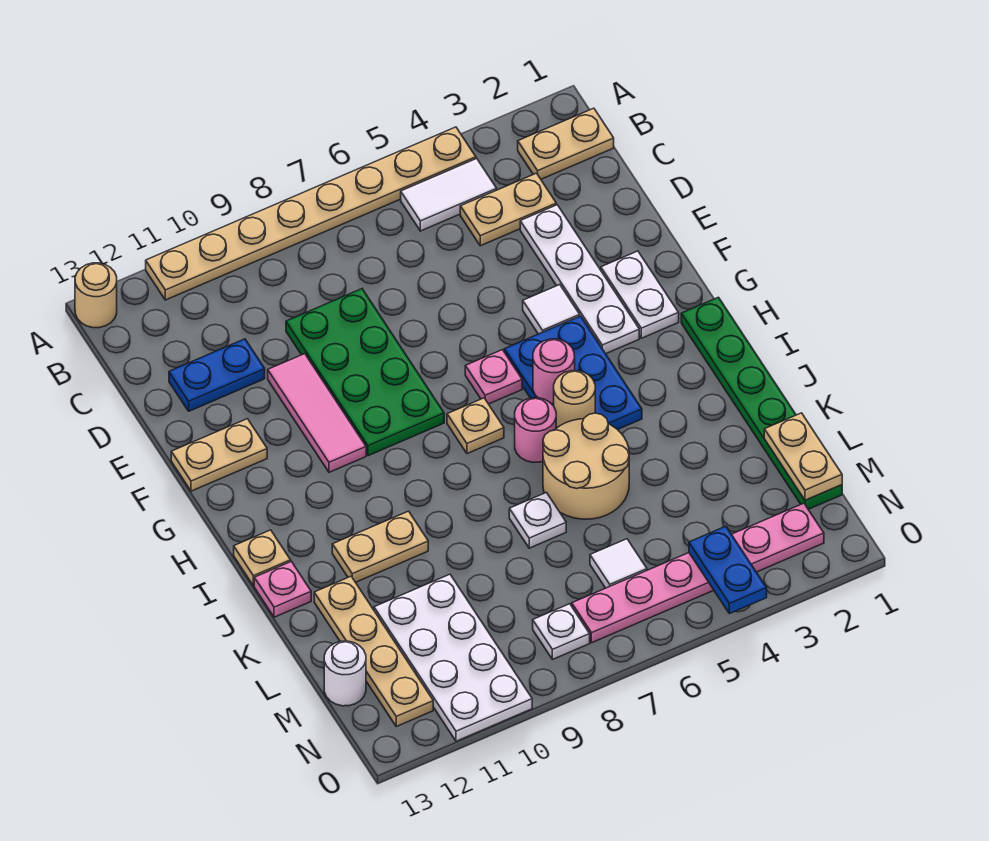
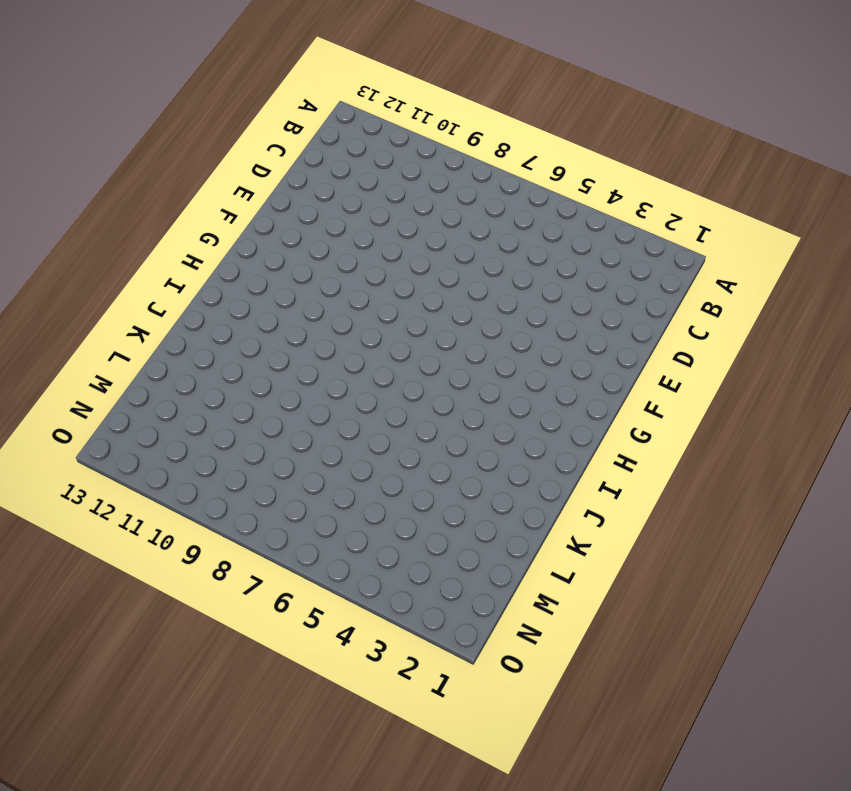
none -> tan plate A4:A11 level 1
none -> tan round brick A13 level 1
none -> tan plate B1:B2 level 1
none -> white tile B4:B5 level 1

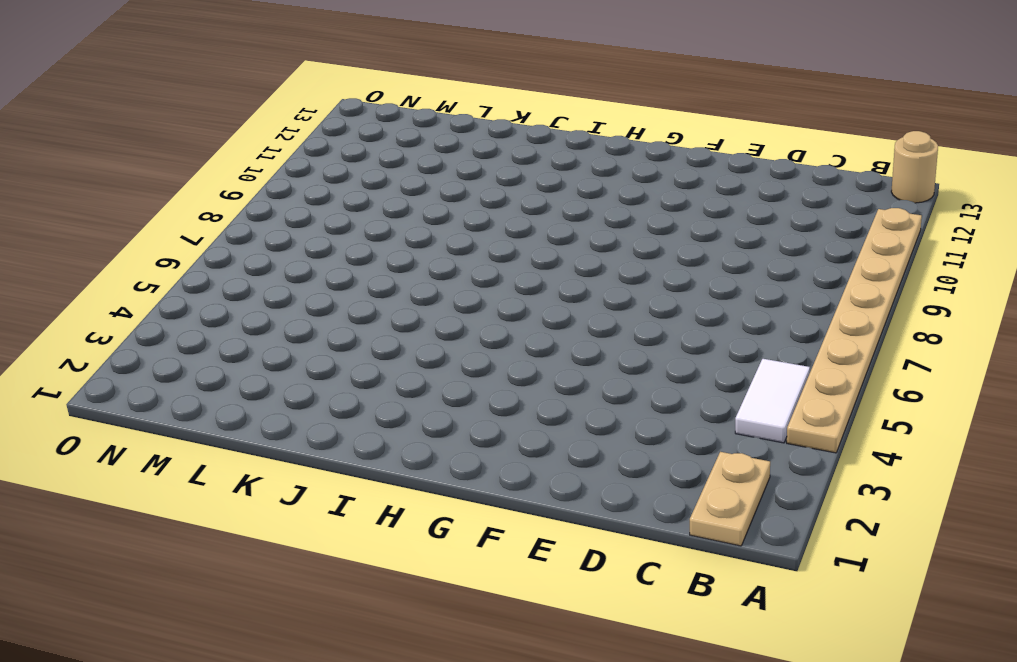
none -> tan plate C3:C4 level 1
none -> white plate D3:G3 level 1
none -> green plate D8:G9 level 1
none -> blue plate D11:D12 level 1

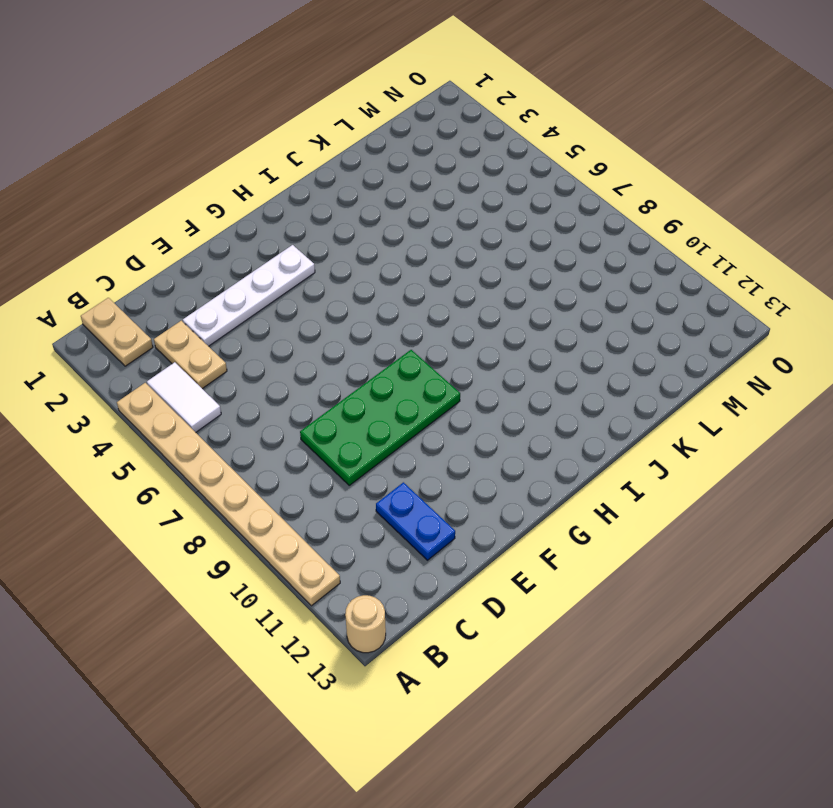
none -> pink tile E10:G10 level 1
none -> white plate F2:G2 level 1
none -> white tile F4 level 1
none -> tan plate F12:F13 level 1

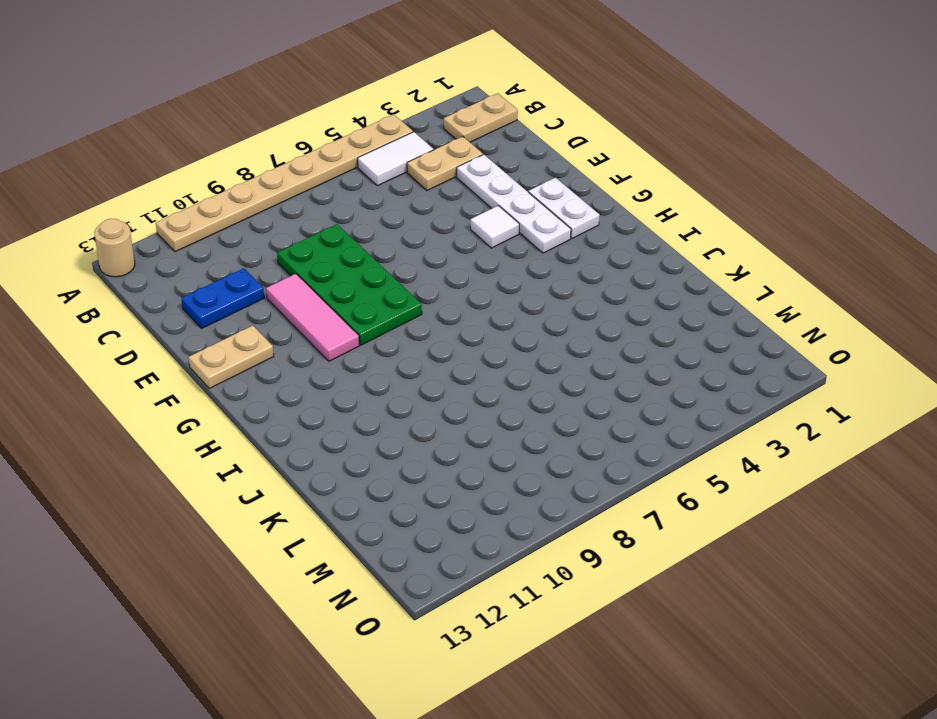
none -> blue plate G4:I5 level 1
none -> pink plate G6 level 1
none -> green plate H1:M1 level 1
none -> tan plate H7 level 1

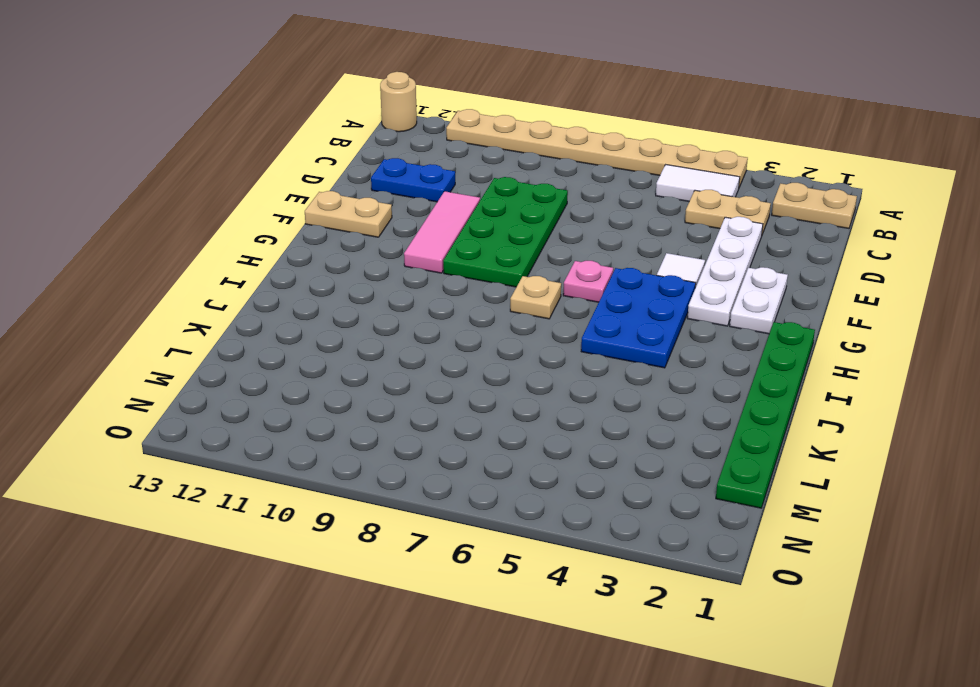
none -> pink round brick I6 level 1
none -> tan plate I13 level 1
none -> tan round brick J5:K6 level 1
none -> tan plate J10:J11 level 1

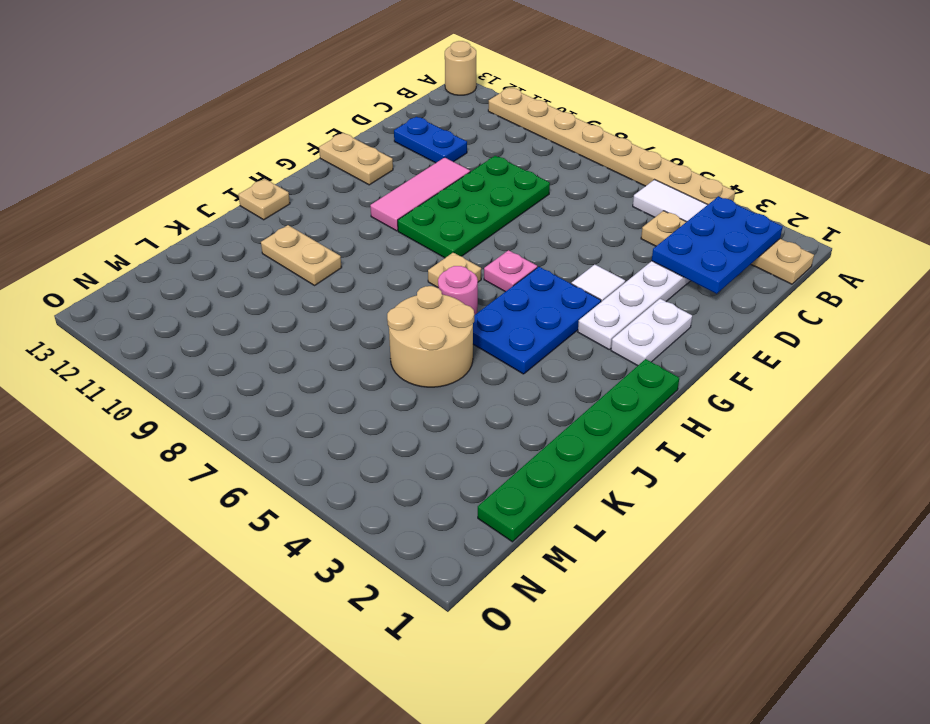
blue plate B2:D3 level 2 -> none
none -> pink plate J13 level 1
none -> white plate K7 level 1
none -> tan plate K12:N12 level 1
none -> white plate L10:O11 level 1

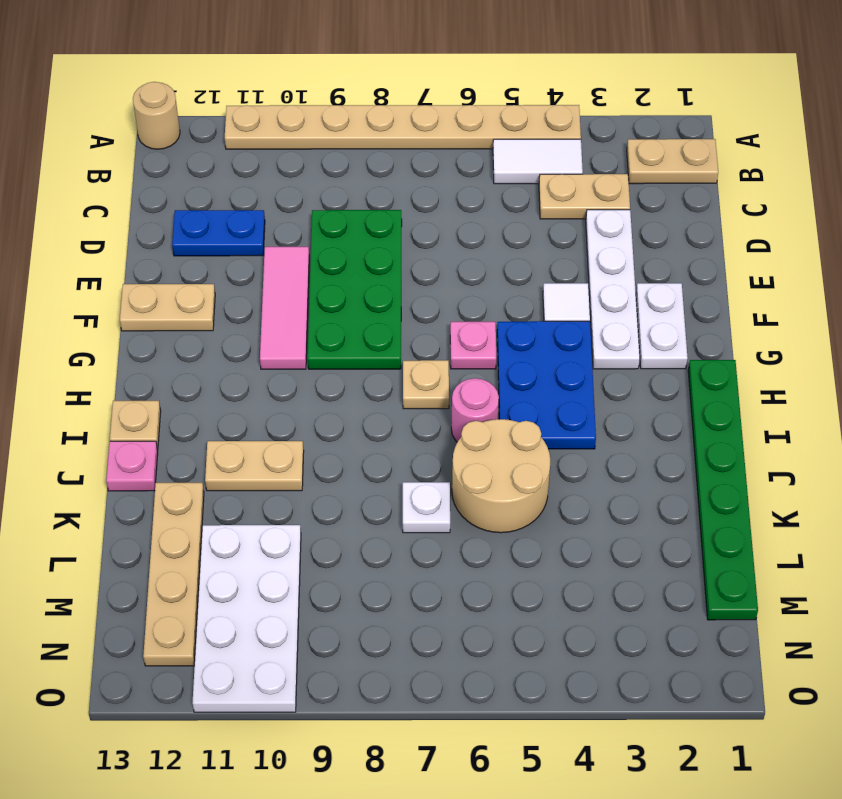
none -> white tile M6 level 1
none -> white round brick M13 level 1
none -> pink plate N2:N7 level 1
none -> white plate N8 level 1

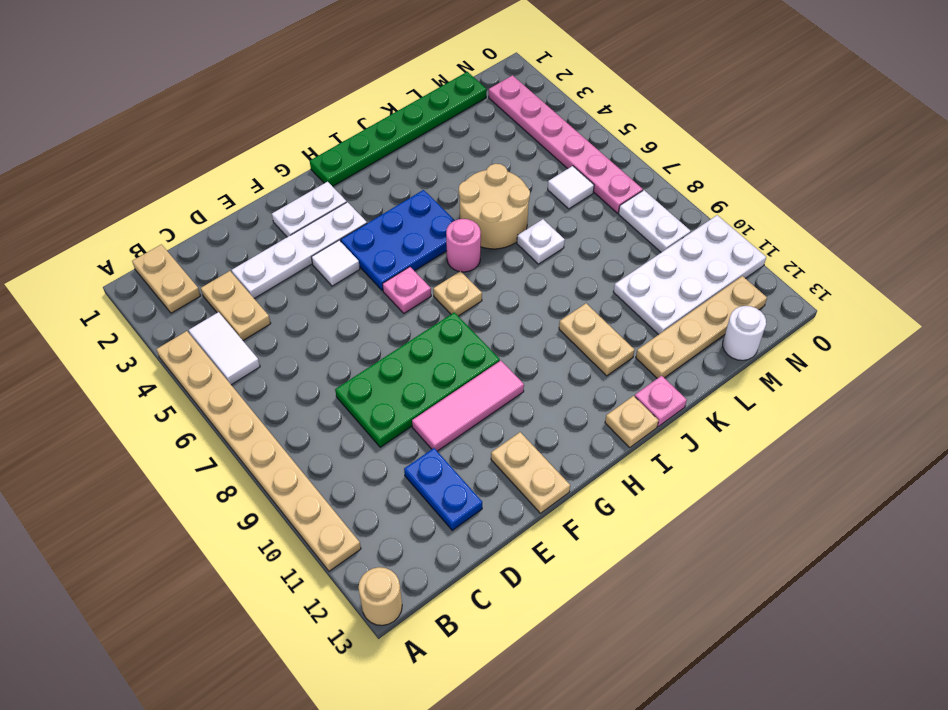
white plate N8:N9 level 1 -> white plate N8 level 1
none -> pink round brick H5 level 2
none -> tan round brick I5 level 2
none -> tan plate L1:M1 level 2
none -> blue plate N4:O4 level 2

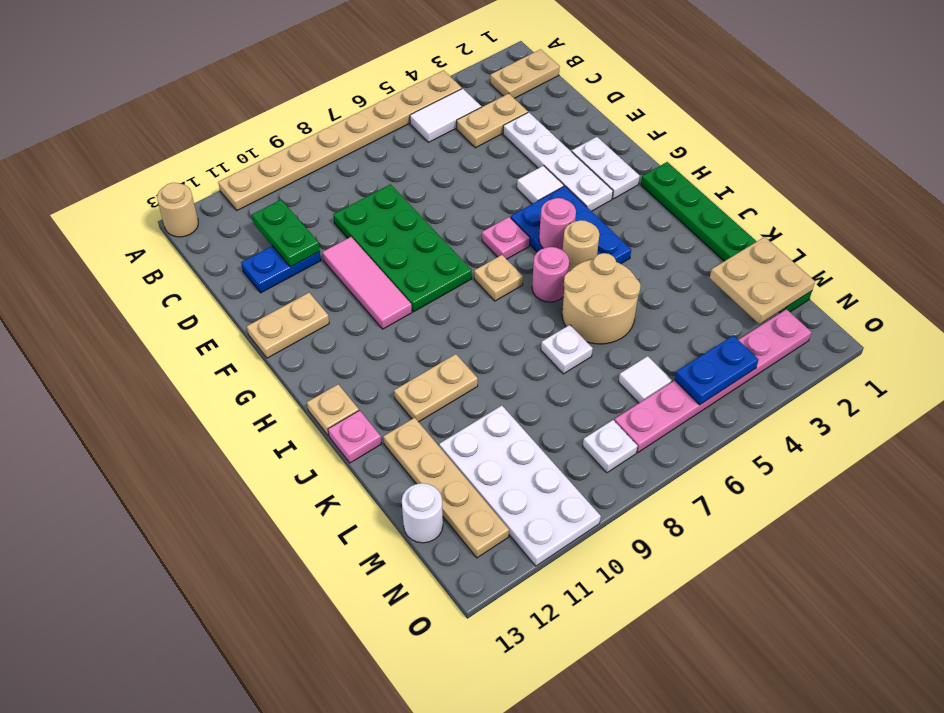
green plate C11:D11 level 2 -> none
tan plate L1:M2 level 2 -> tan plate L1:M1 level 2
blue plate N4:N5 level 2 -> blue plate N4:O4 level 2

